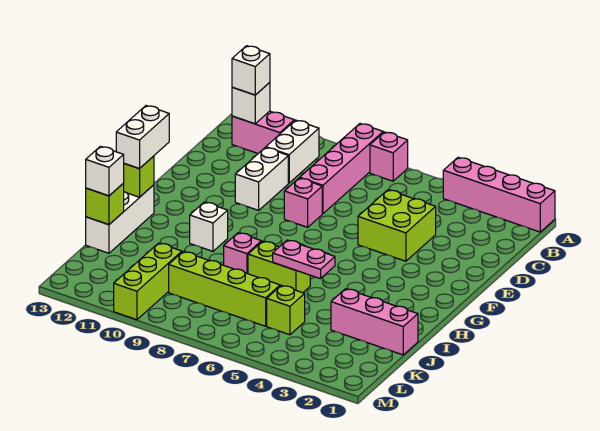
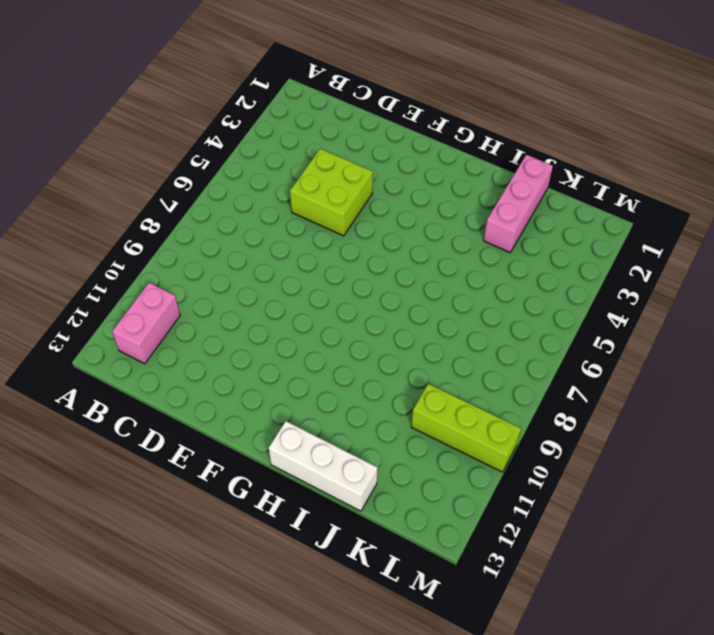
none -> pink brick A1:A4 level 1
none -> pink brick A7 level 1
none -> pink brick A8:D8 level 1

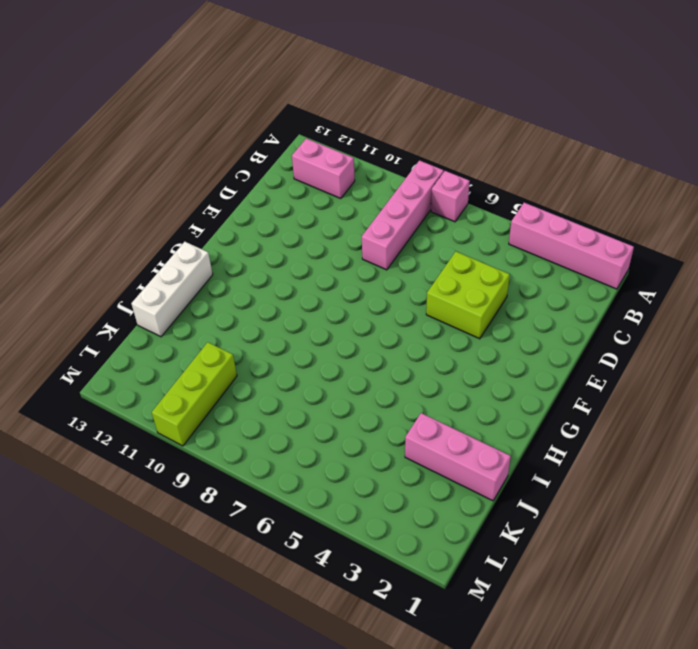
none -> white brick B10:C10 level 1
none -> white brick D10:E10 level 1
none -> pink brick E8 level 1

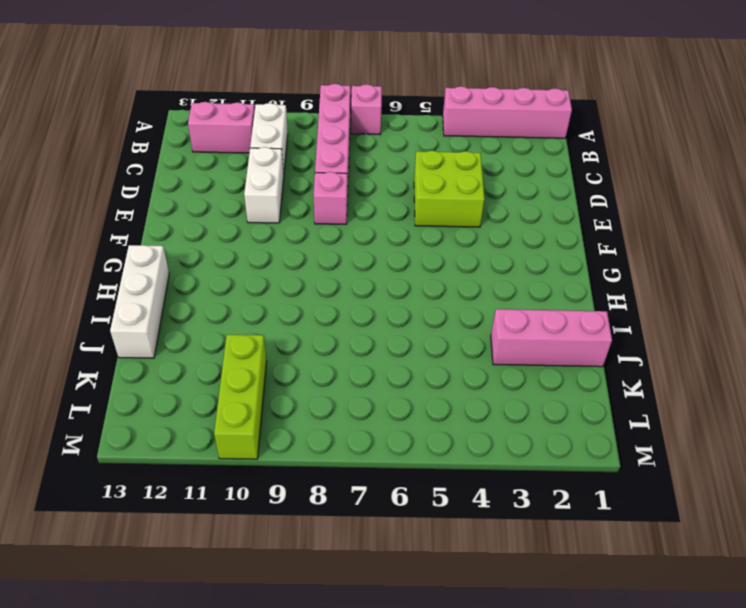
none -> white brick H10 level 1
none -> lime brick I6:I7 level 1
none -> pink brick I8 level 1

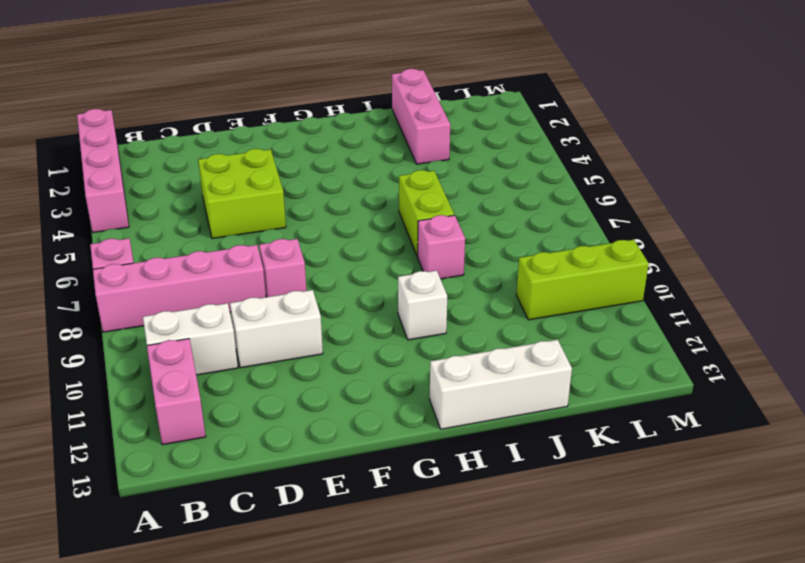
none -> lime brick K5 level 1
none -> lime brick K6:K9 level 1
none -> white brick B12 level 2

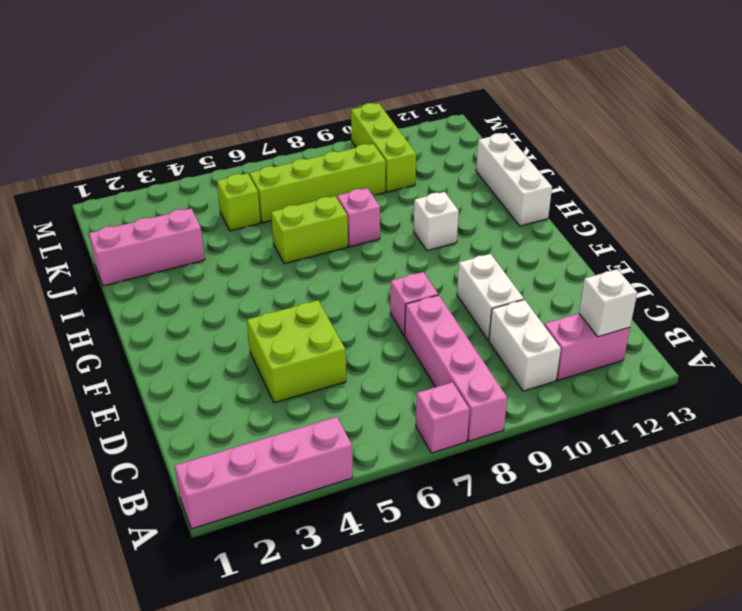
none -> lime brick H13 level 2
none -> pink plate I5:I6 level 2
none -> lime brick J13 level 2

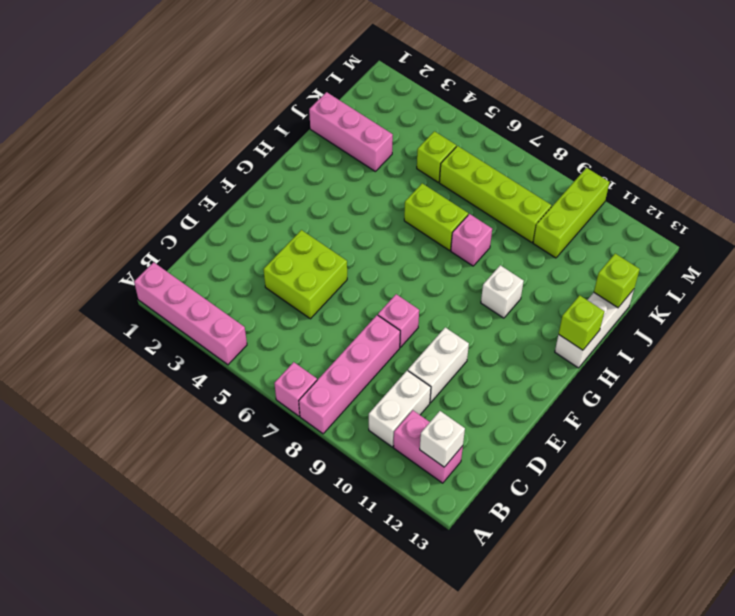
none -> pink plate I5:I6 level 2
none -> white brick B12 level 3
none -> white brick G13:H13 level 3

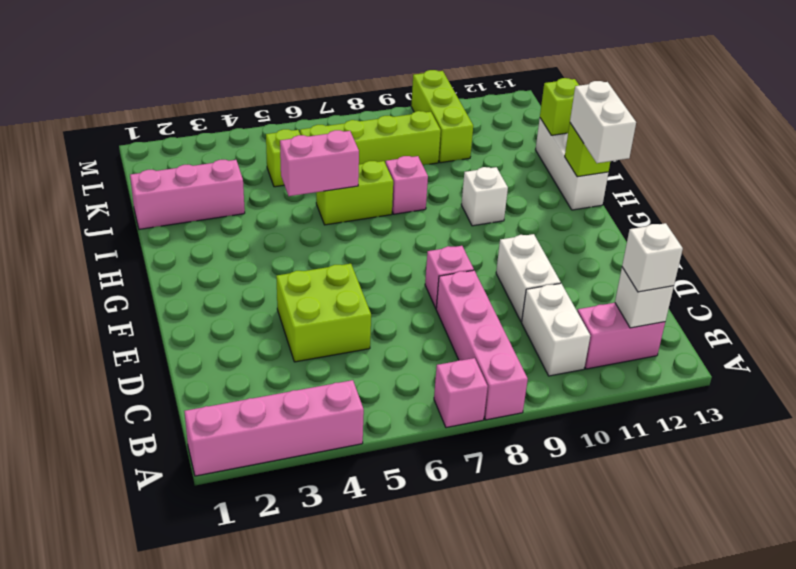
pink brick I5:I6 level 2 -> pink plate I5:I6 level 2
none -> white brick J13 level 3

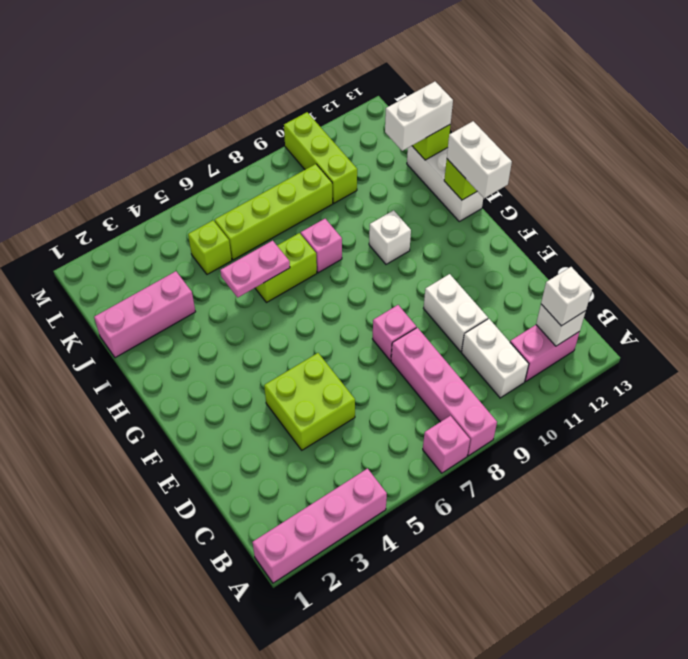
white brick J12:J13 level 3 -> white brick J13 level 3

